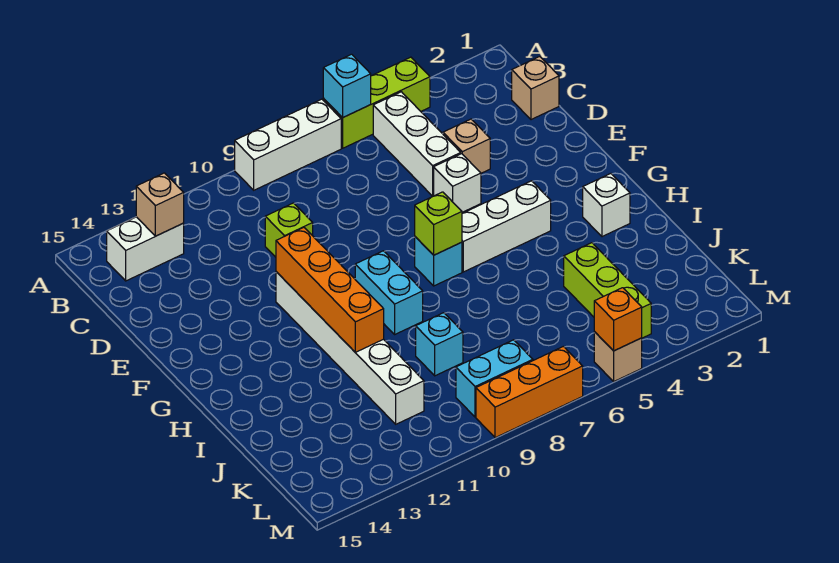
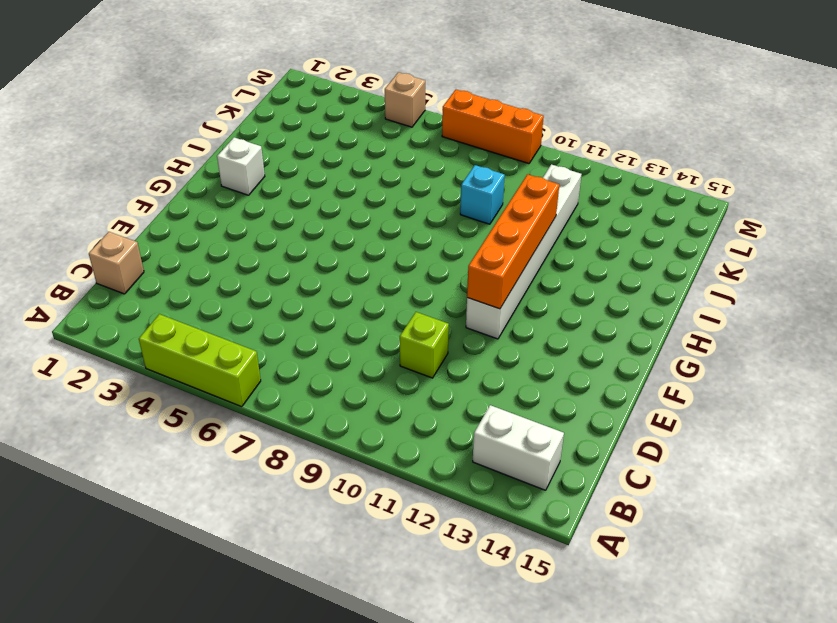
none -> white brick A7:A9 level 1
none -> white brick B5:D5 level 1
none -> tan brick D4 level 1

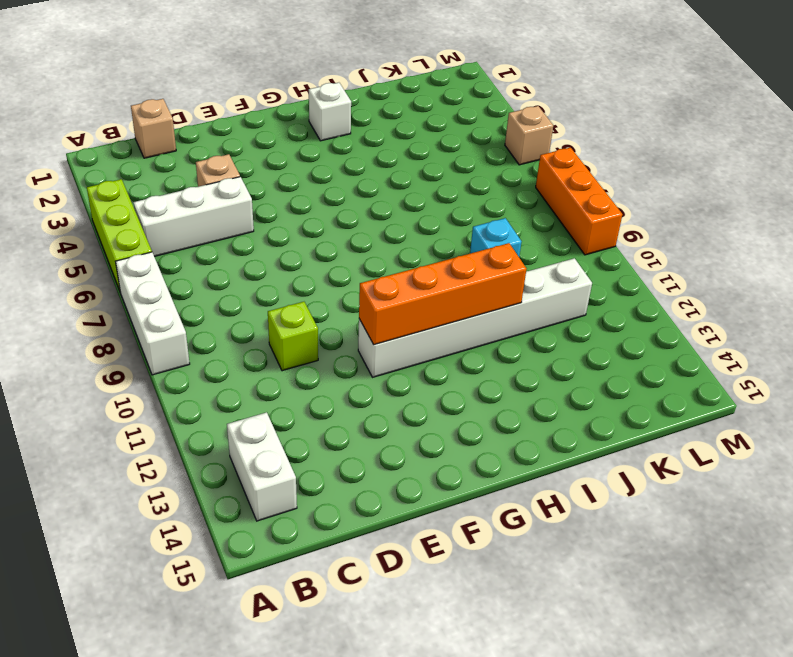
none -> white brick E5 level 1
none -> white brick G4:G6 level 1
none -> cyan brick G7 level 1

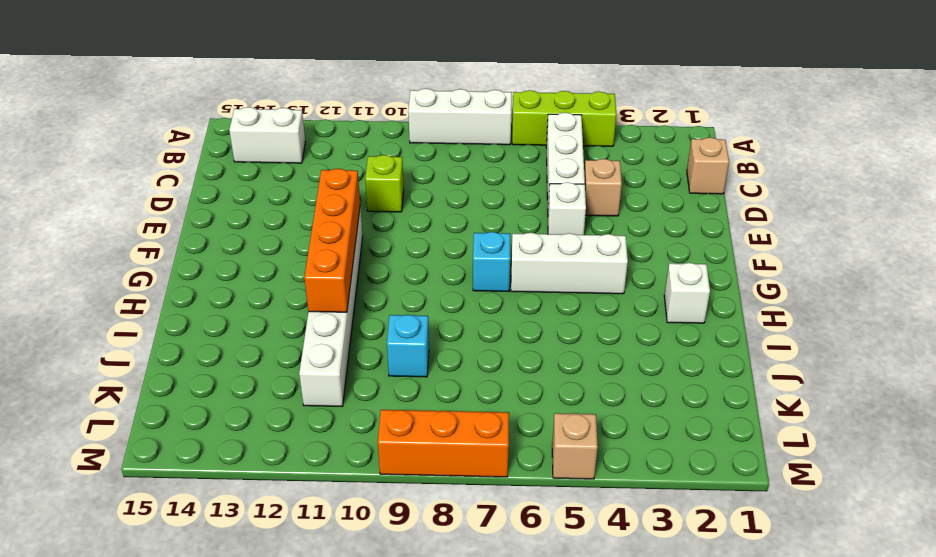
none -> cyan brick G9:H9 level 1
none -> lime brick J4:L4 level 1
none -> cyan brick L8:L9 level 1

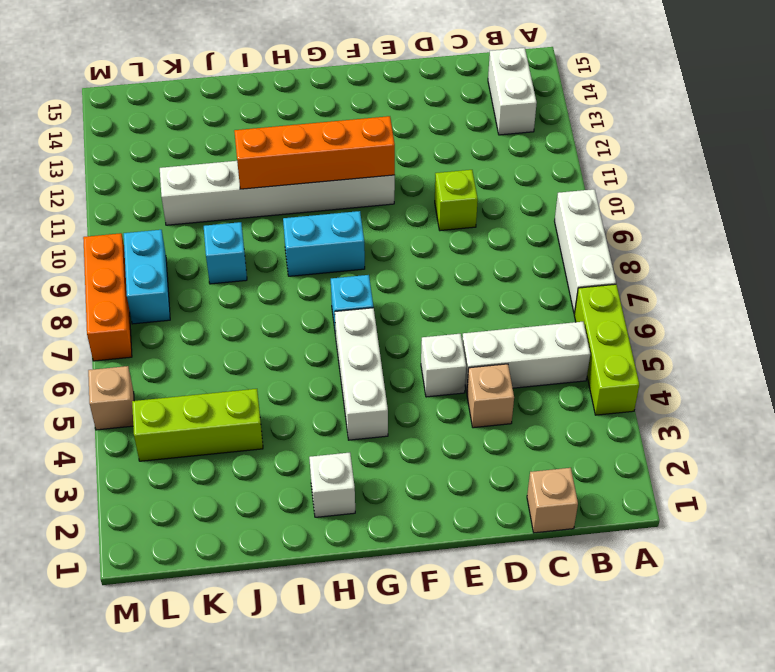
none -> cyan brick A6 level 2
none -> tan brick B13 level 2
none -> lime brick G7 level 2

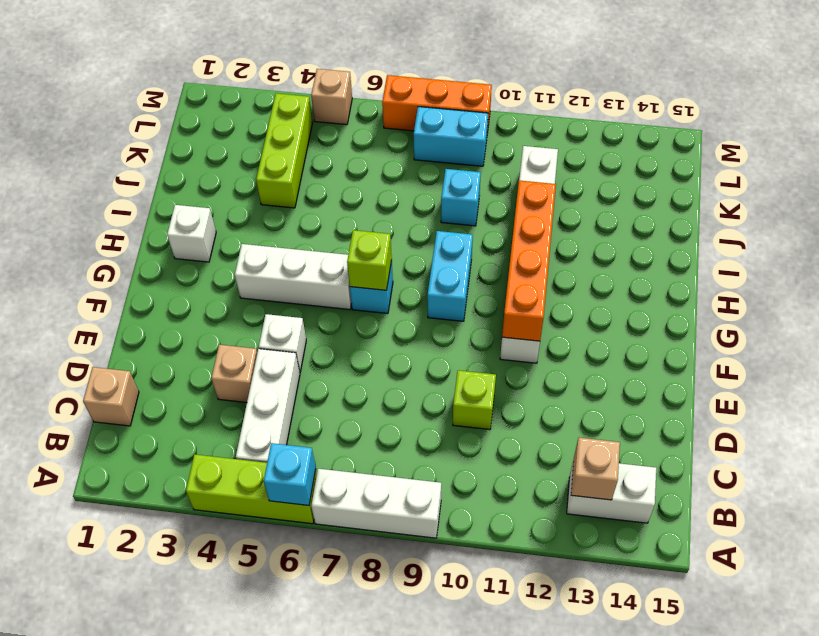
none -> orange brick M5 level 2

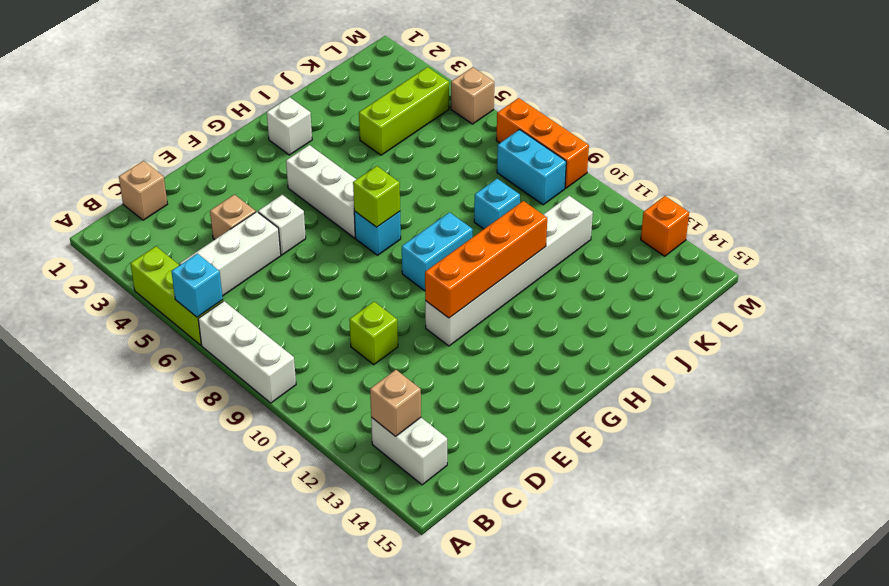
orange brick M13 level 1 -> orange brick M5 level 2

